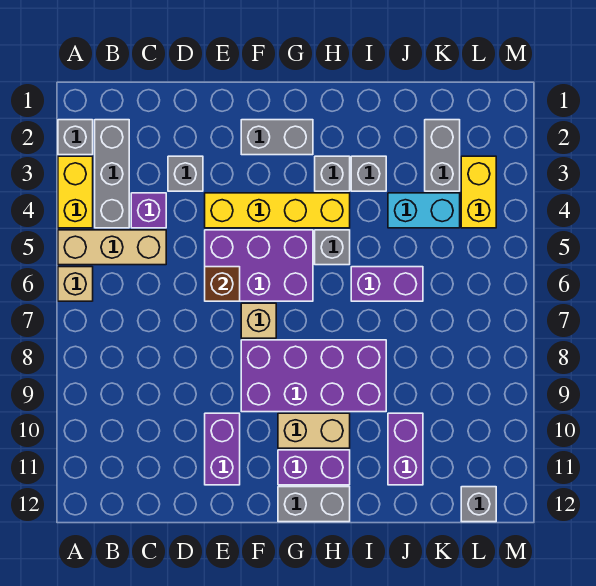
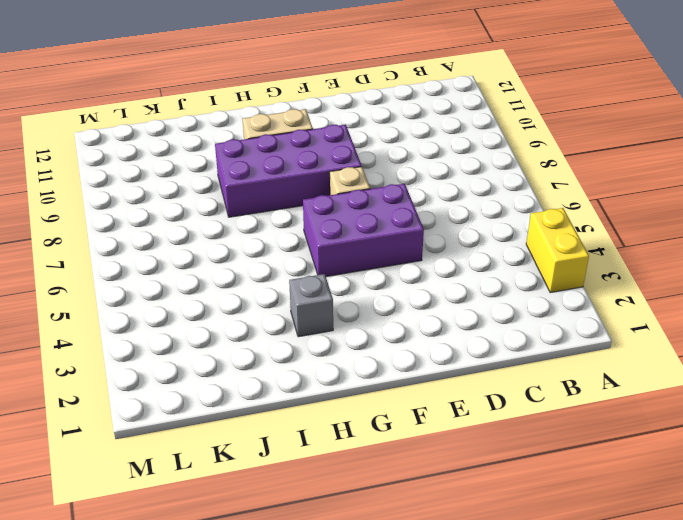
none -> grey brick A2 level 1
none -> tan brick A5:C5 level 1
none -> tan brick A6 level 1

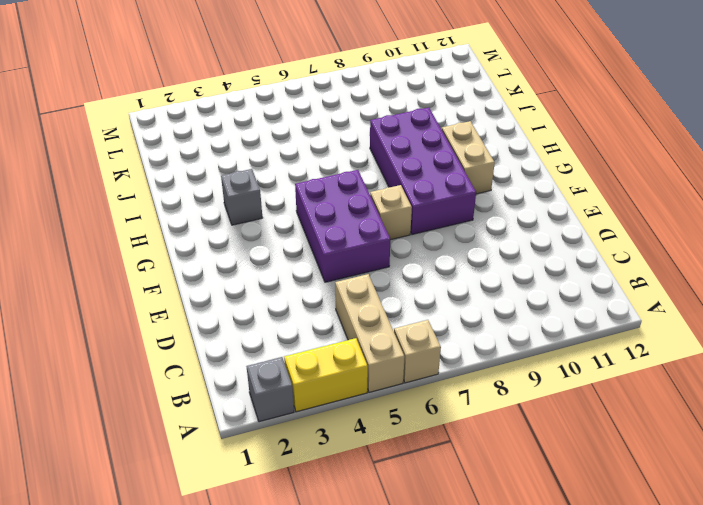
none -> grey brick B2:B4 level 1
none -> purple brick C4 level 1
none -> grey brick D3 level 1

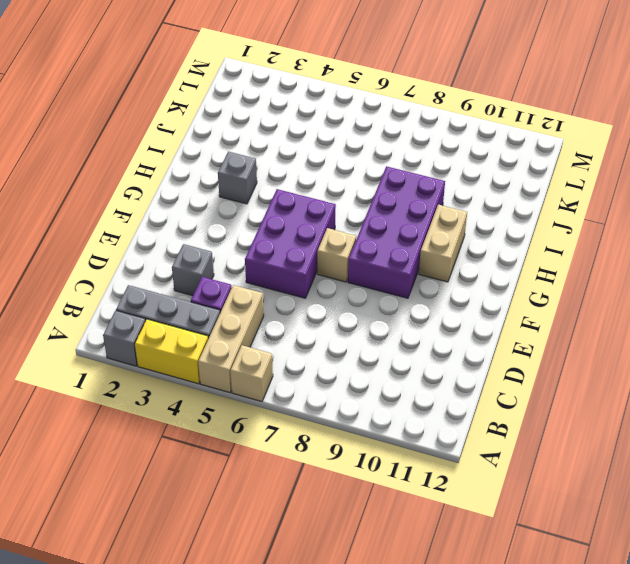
none -> yellow brick E4:H4 level 1
none -> purple brick E10:E11 level 1
none -> grey brick F2:G2 level 1

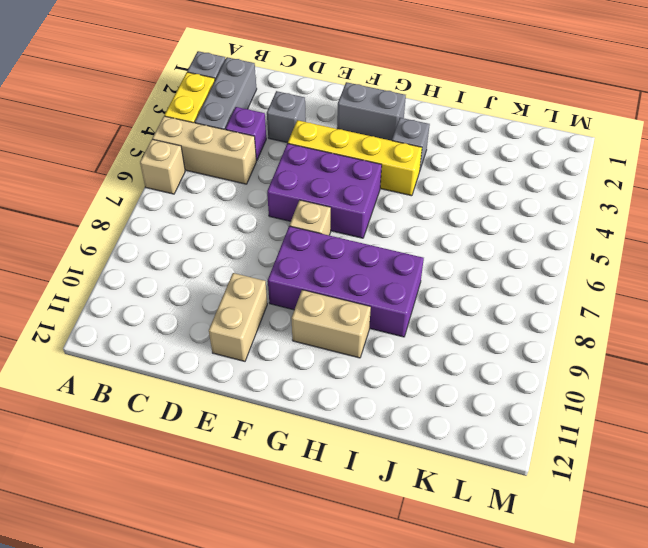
tan brick E10:E11 level 1 -> purple brick E10:E11 level 1
none -> purple brick G11:H11 level 1
none -> grey brick G12:H12 level 1
none -> grey brick H5 level 1

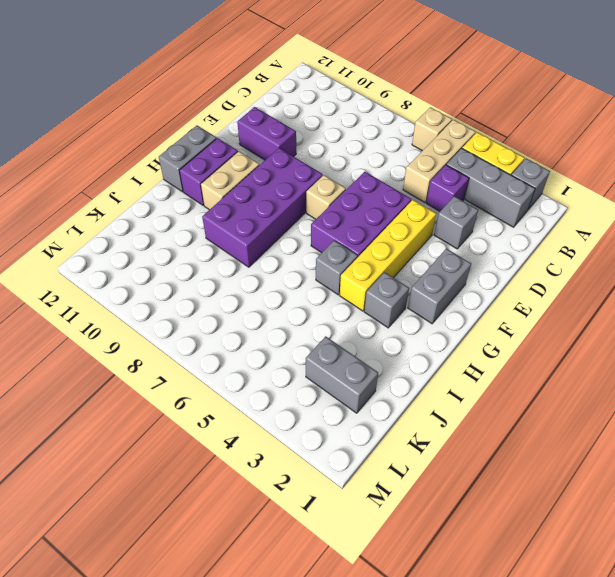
none -> grey brick I3 level 1
none -> purple brick I6:J6 level 1
none -> cyan brick J4:K4 level 1

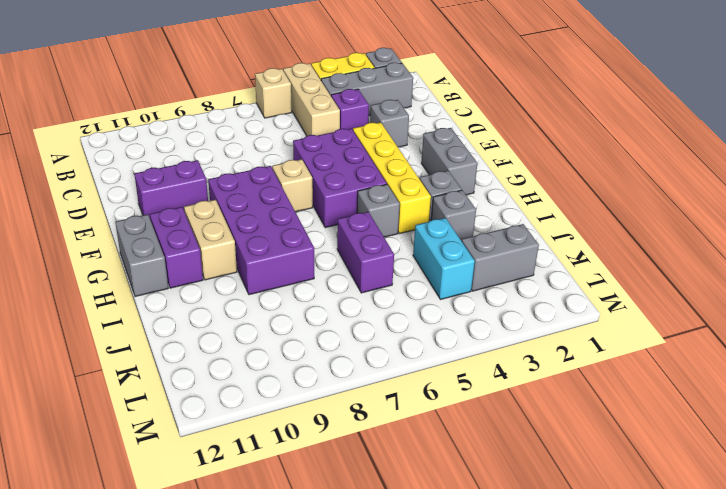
none -> purple brick J10:J11 level 1
none -> yellow brick L3:L4 level 1
none -> grey brick L12 level 1

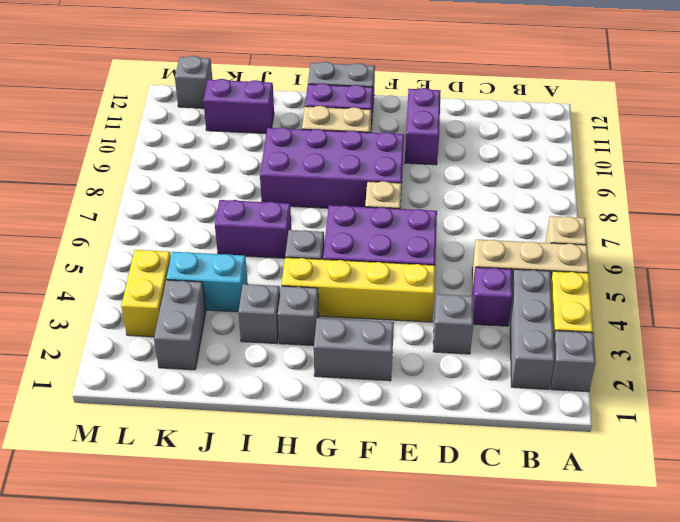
purple brick J11:K11 level 1 -> purple brick J10:J11 level 1
none -> brown brick E6 level 2

